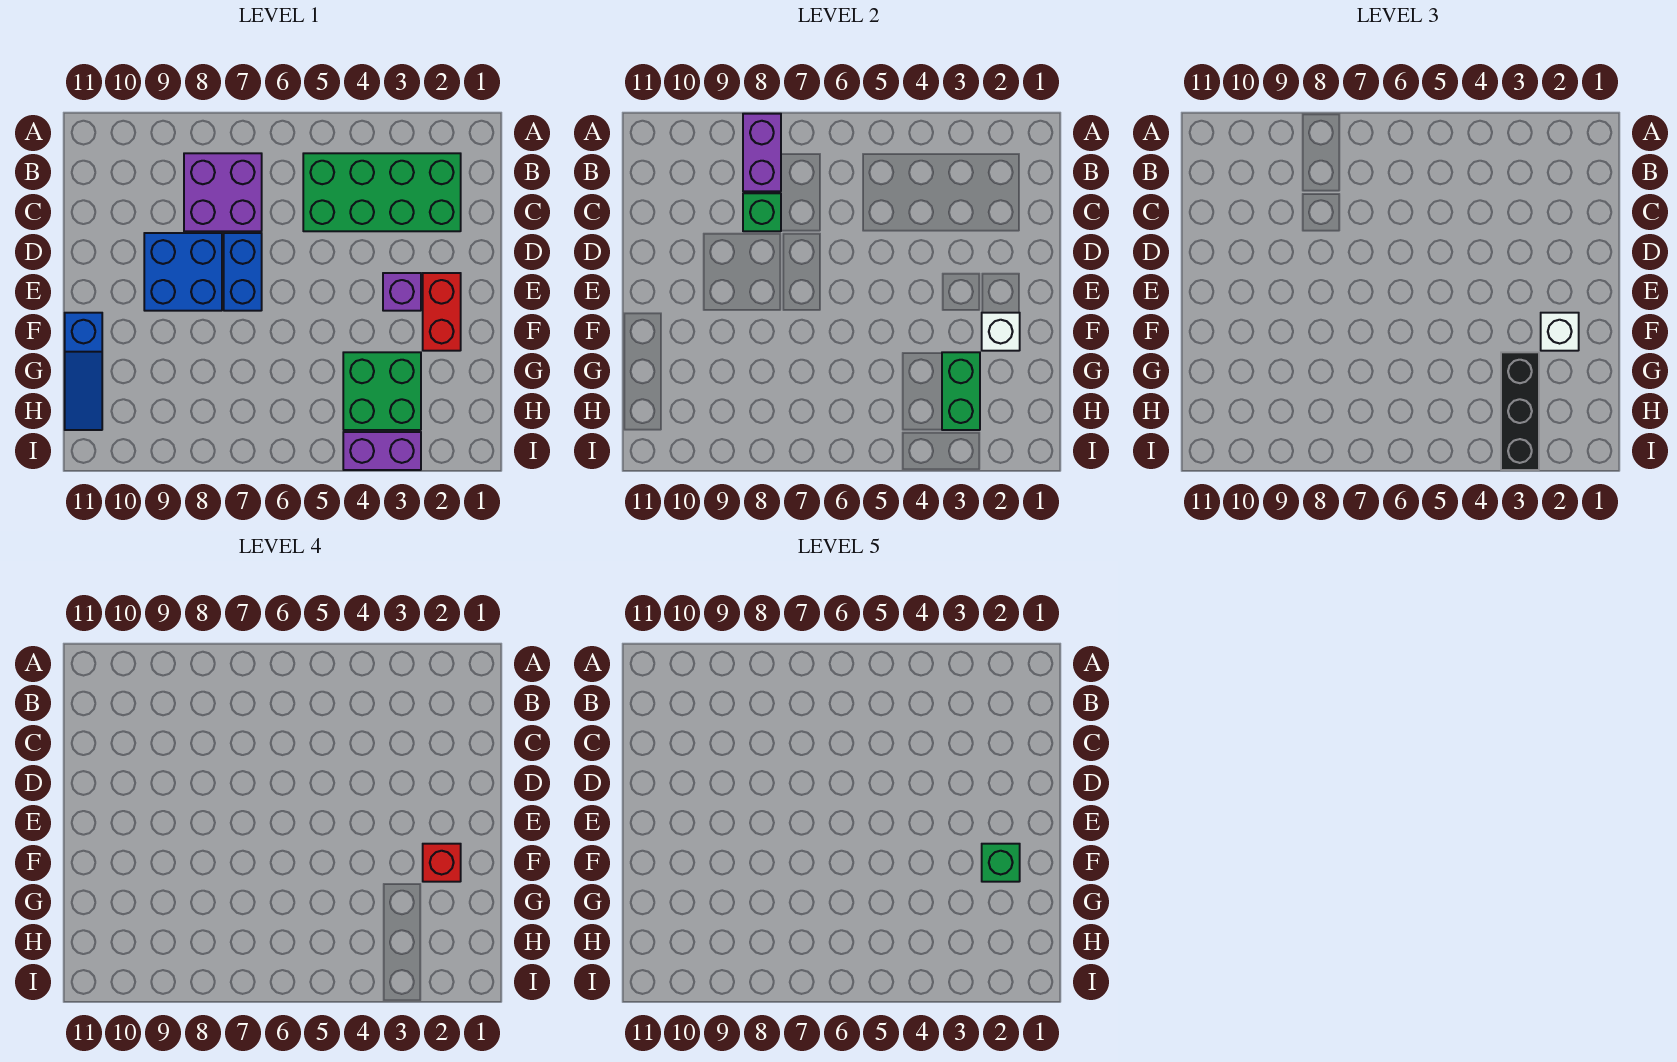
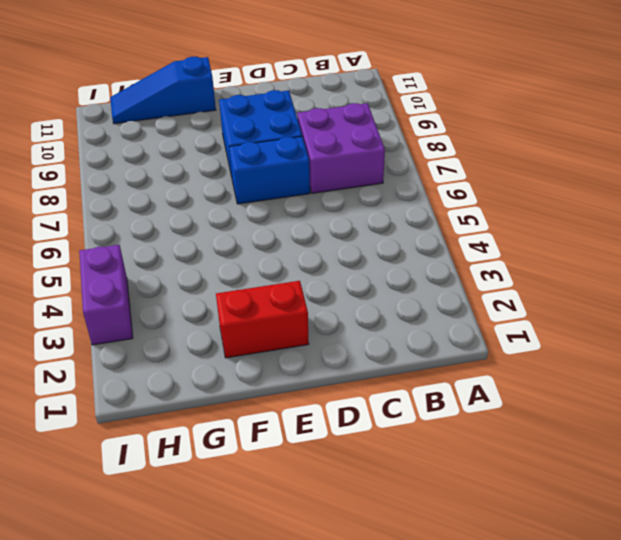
none -> green brick B2:C5 level 1
none -> purple brick E3 level 1
none -> green brick G3:H4 level 1

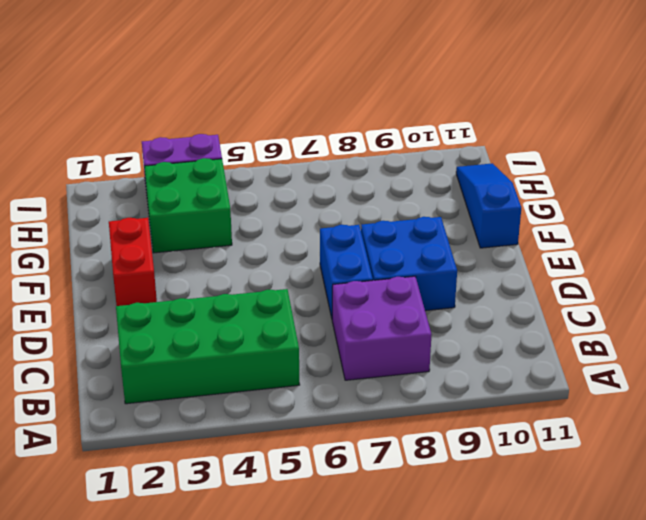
none -> purple brick E3 level 1
none -> purple brick A8:B8 level 2
none -> green brick C8 level 2

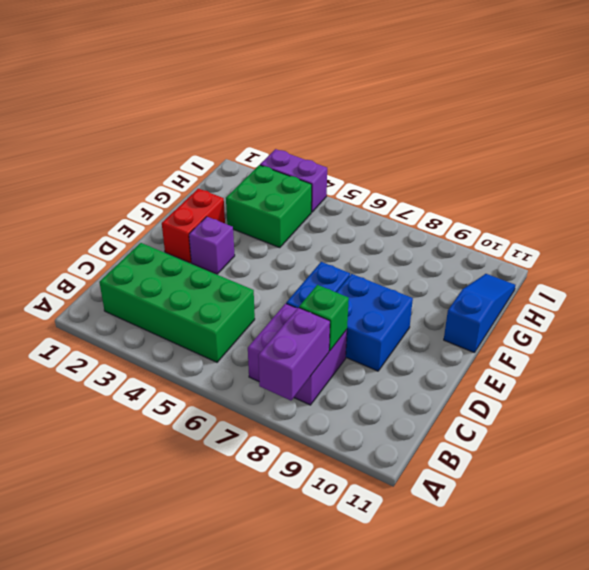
none -> white brick F2 level 2
none -> green brick G3:H3 level 2
none -> white brick F2 level 3

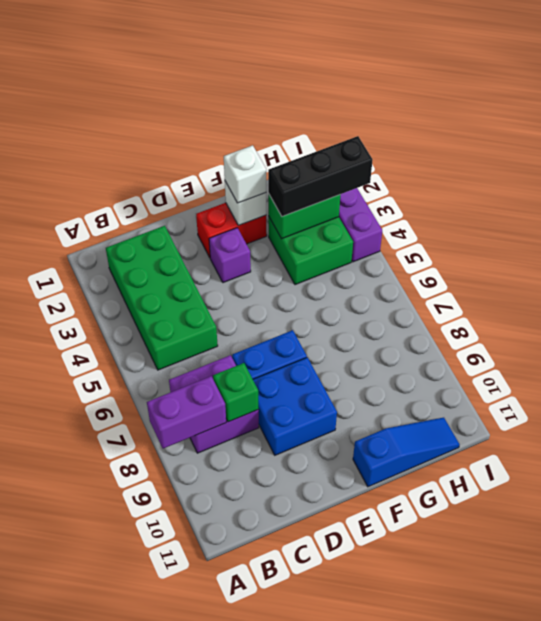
none -> red brick F2 level 4
none -> green brick F2 level 5

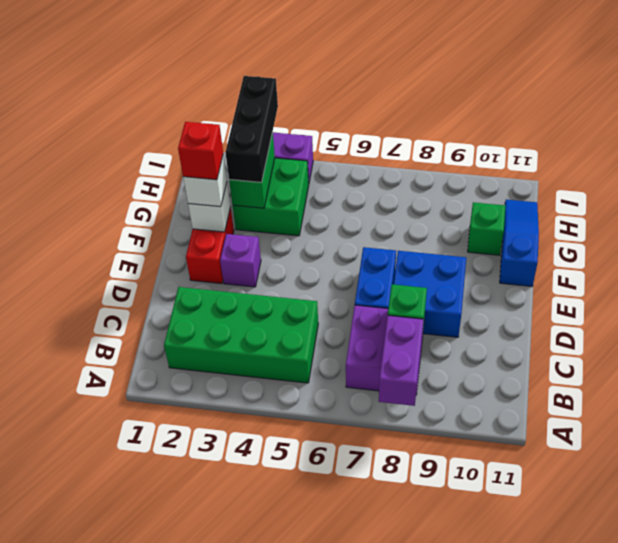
green brick G10 level 1 -> green brick F2 level 5

